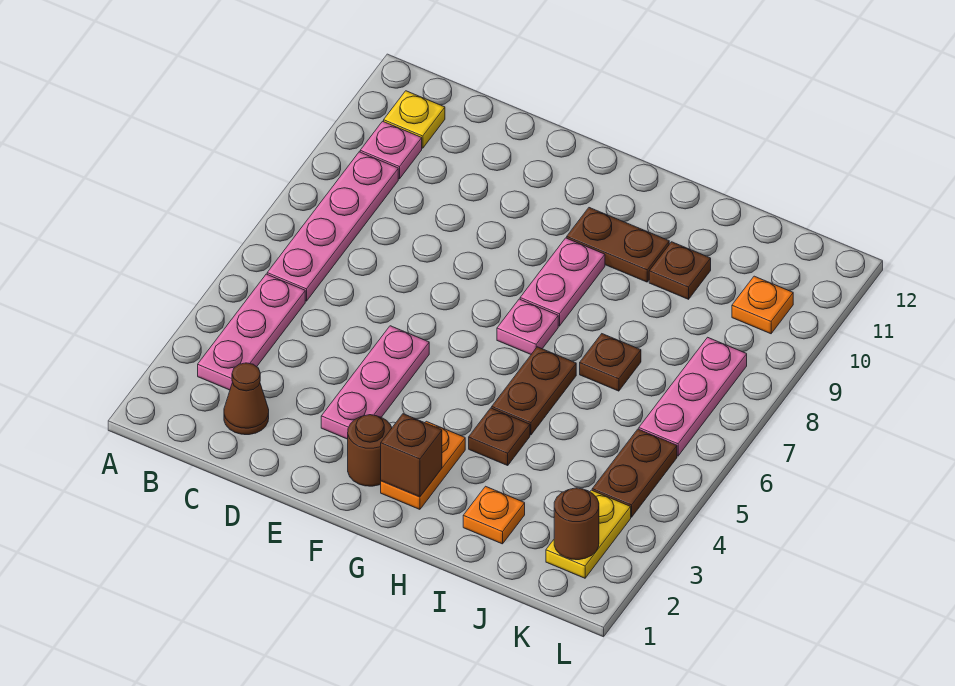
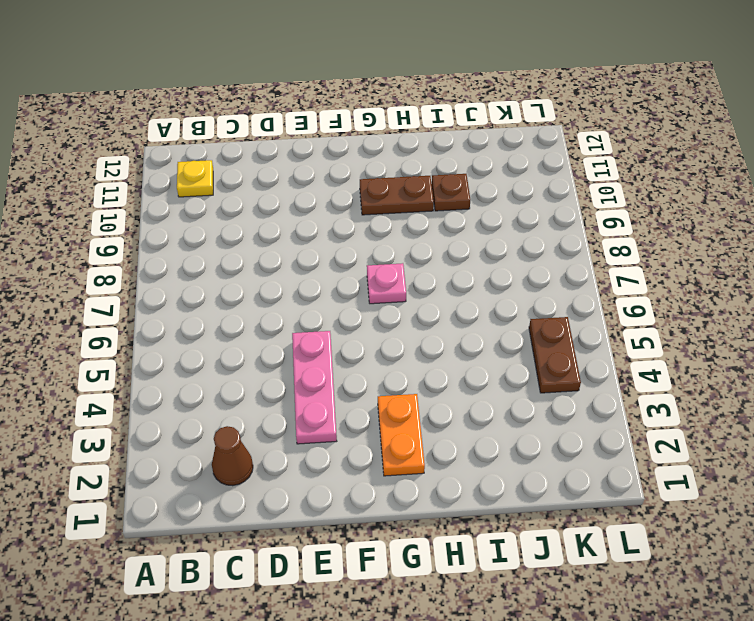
none -> pink plate B3:B5 level 1
none -> pink plate B6:B9 level 1
none -> pink plate B10 level 1

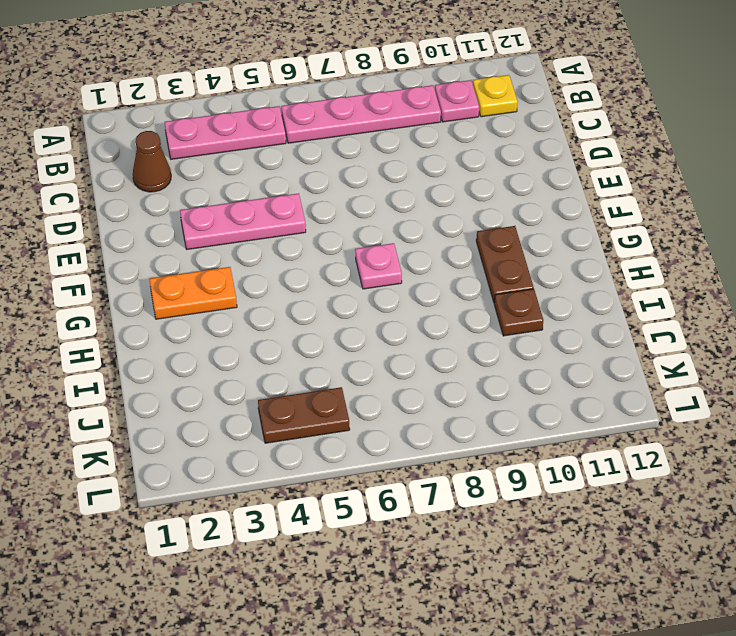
none -> brown round brick F2 level 1
none -> pink plate G8:G9 level 1
none -> brown plate H4 level 1

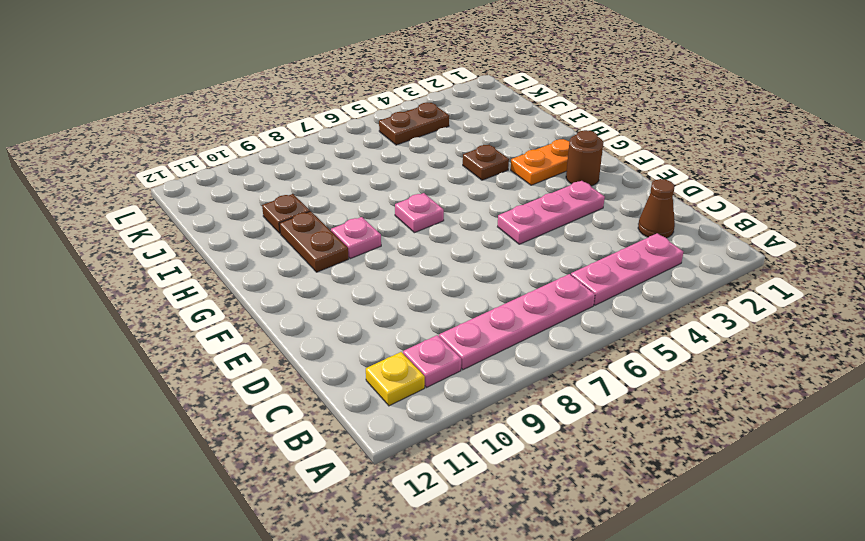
pink plate G9 level 1 -> pink plate G8:G9 level 1
none -> brown plate H5:H6 level 1
none -> orange plate I2 level 1
none -> brown plate I7 level 1

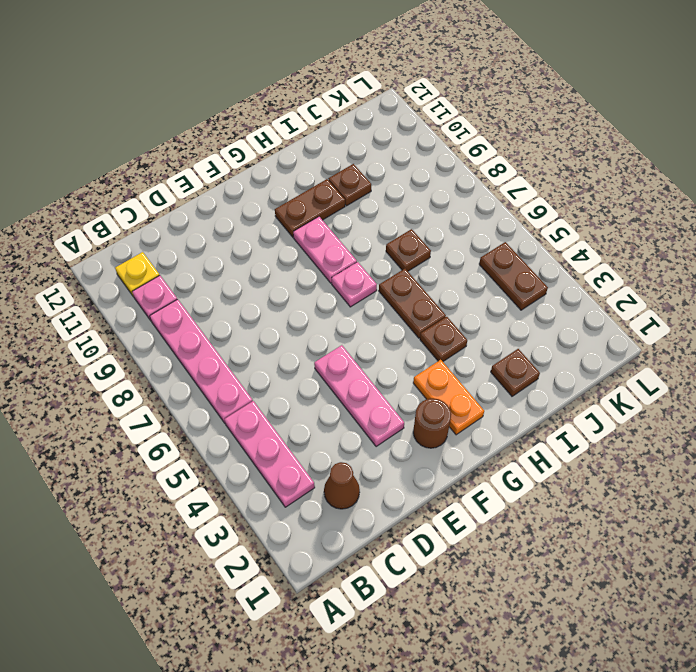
brown plate I2 level 1 -> orange plate I2 level 1
none -> yellow plate K2:K3 level 1
none -> pink plate K6:K8 level 1
none -> orange plate K10 level 1

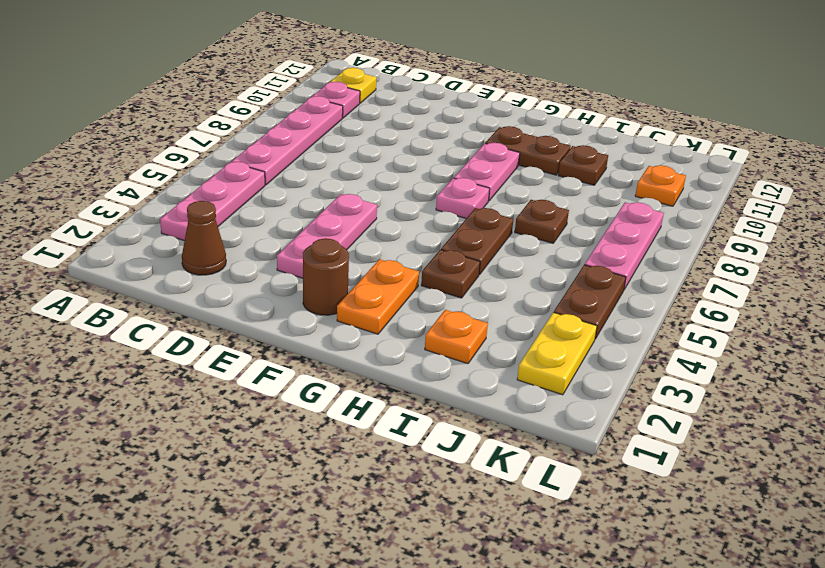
none -> brown brick G2 level 2
none -> brown round brick K2 level 2

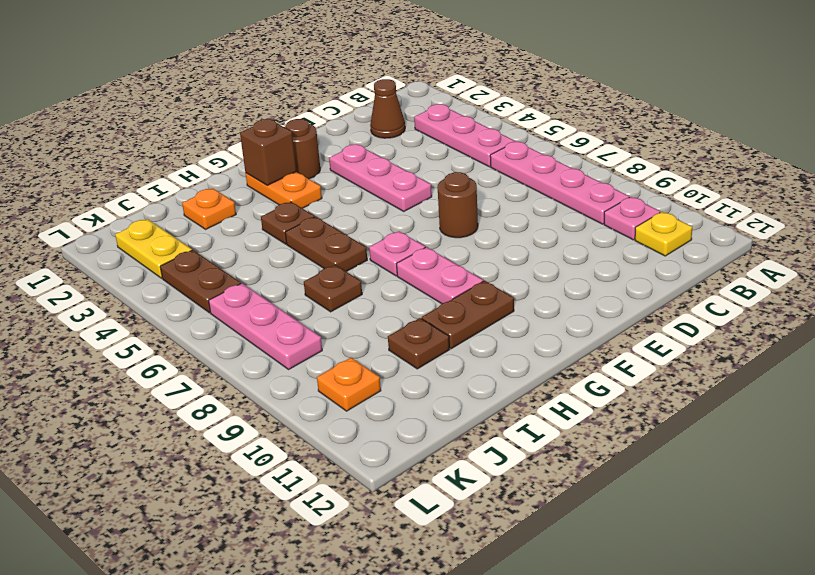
brown round brick E7 level 1 -> brown round brick K2 level 2

